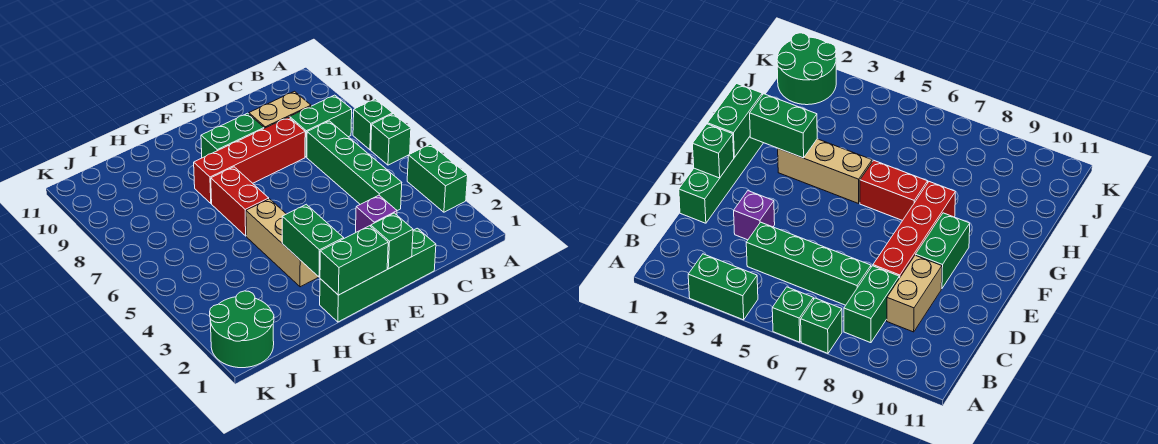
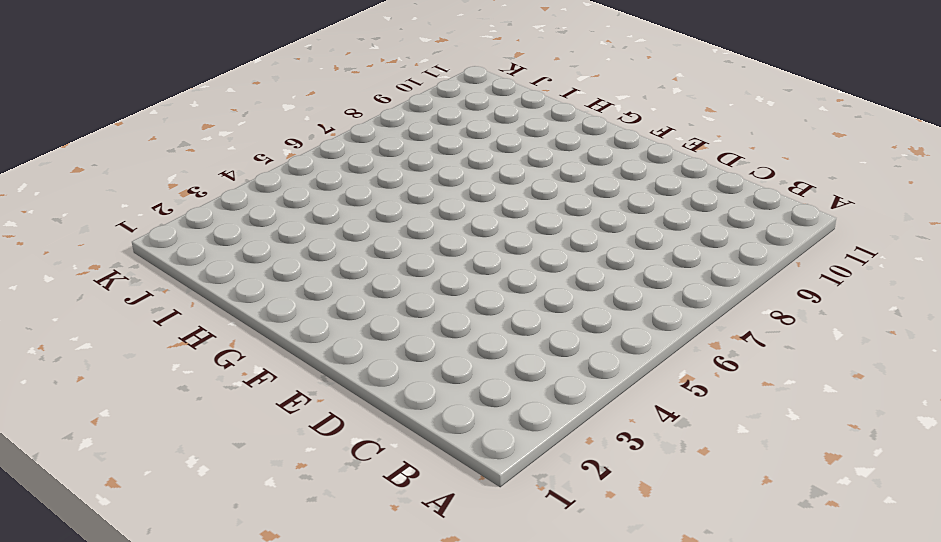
none -> green brick A3:A4 level 1
none -> green brick A6 level 1
none -> green brick A7 level 1

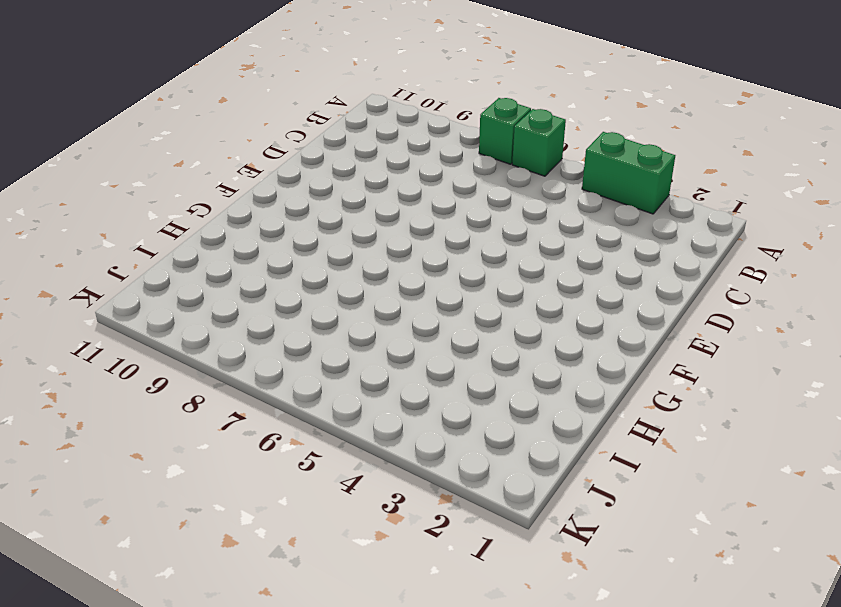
none -> green brick B8:C8 level 1
none -> green brick C4:C7 level 1
none -> tan brick C9:D9 level 1

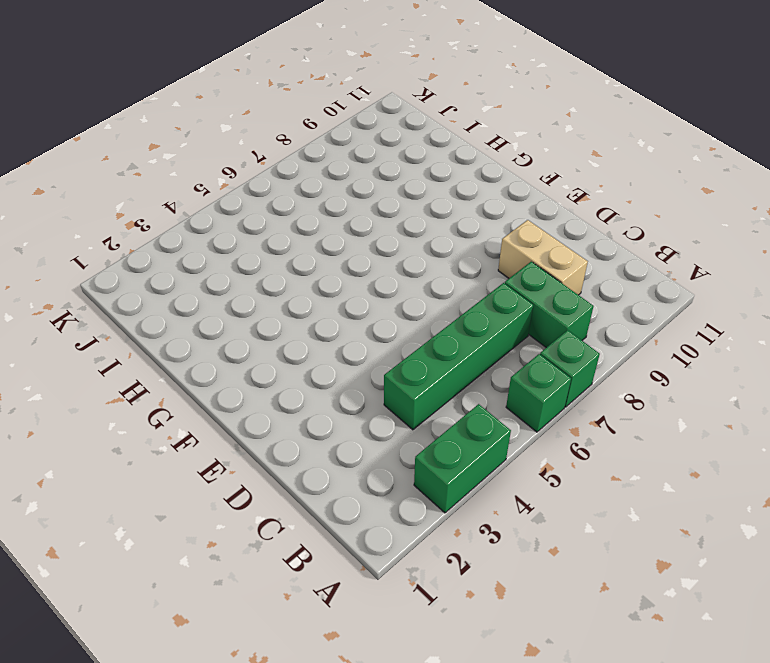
none -> green brick D1:G1 level 1
none -> purple brick D3 level 1
none -> red brick D8:G8 level 1

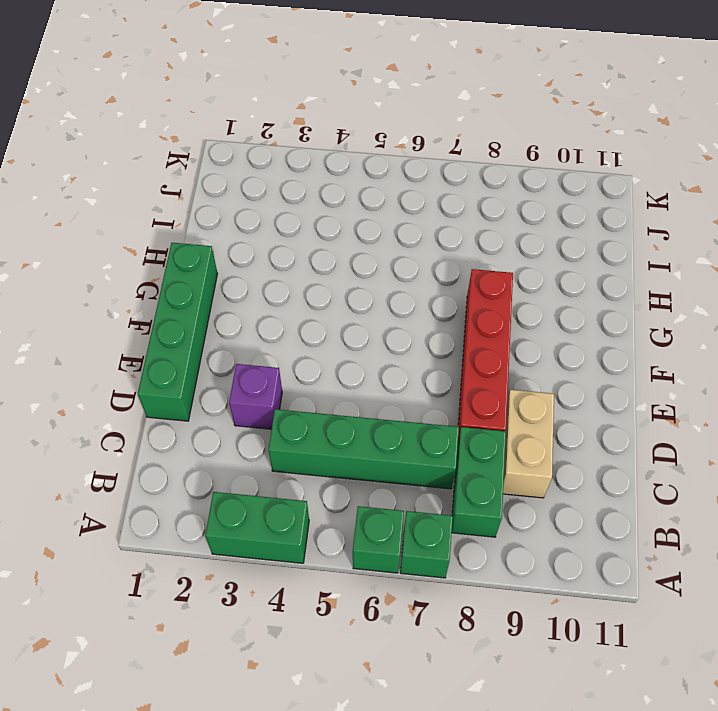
none -> green brick E9:F9 level 1
none -> tan brick G3:G5 level 1
none -> red brick G6:G7 level 1

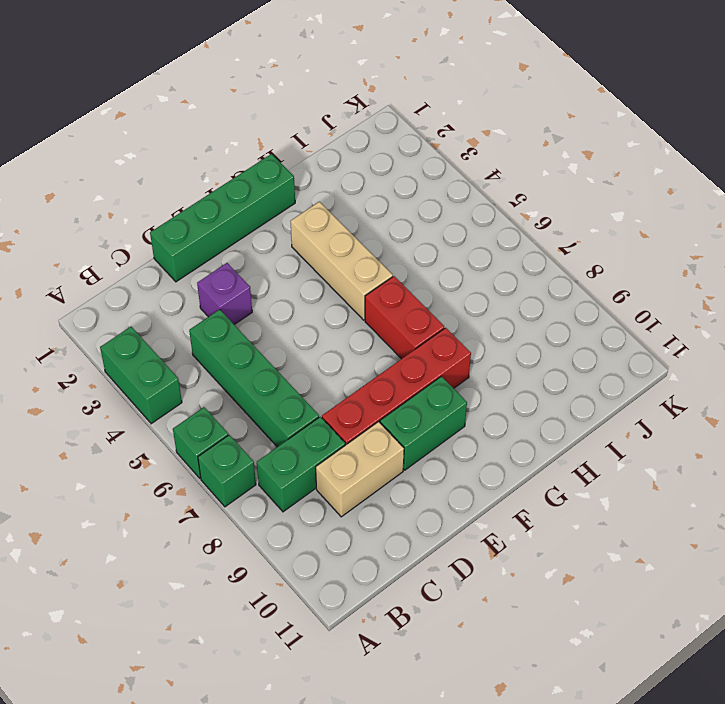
none -> green round brick J1:K2 level 1
none -> green brick E1 level 2
none -> green brick F1:G1 level 2

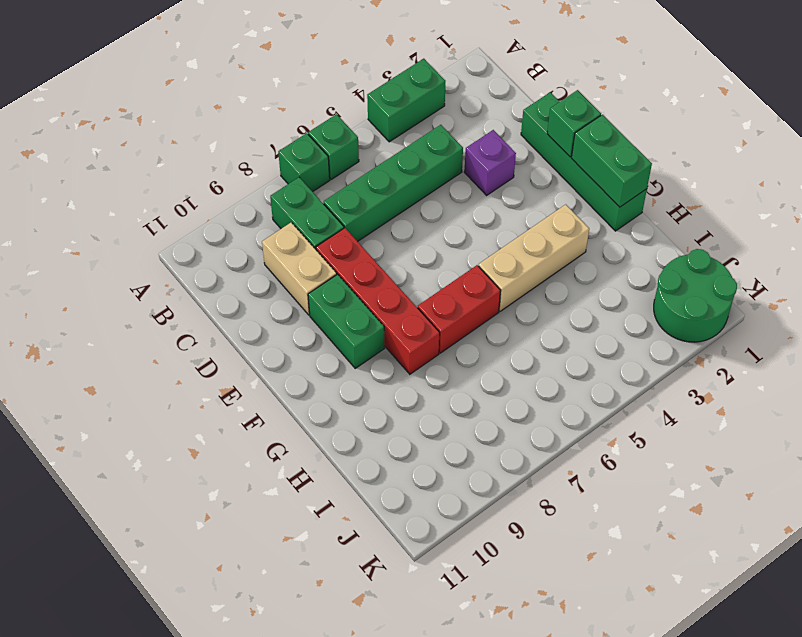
none -> green brick G2:G3 level 2

